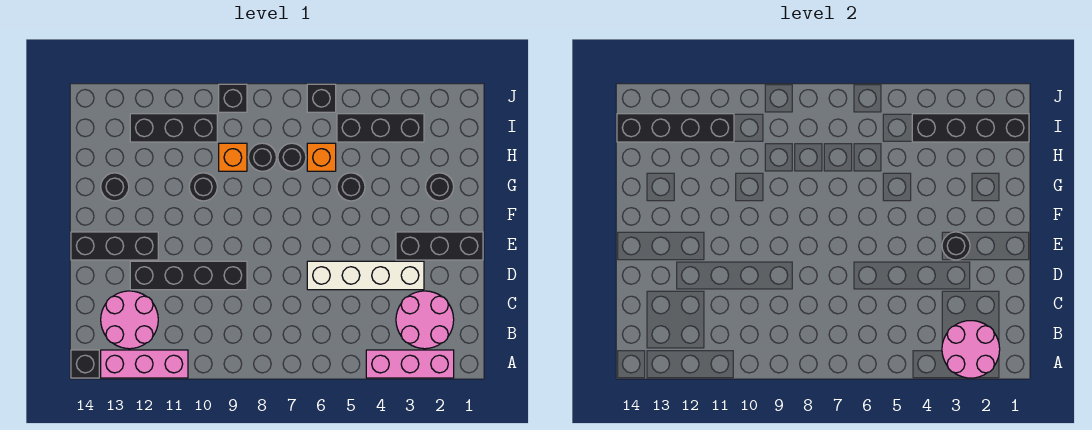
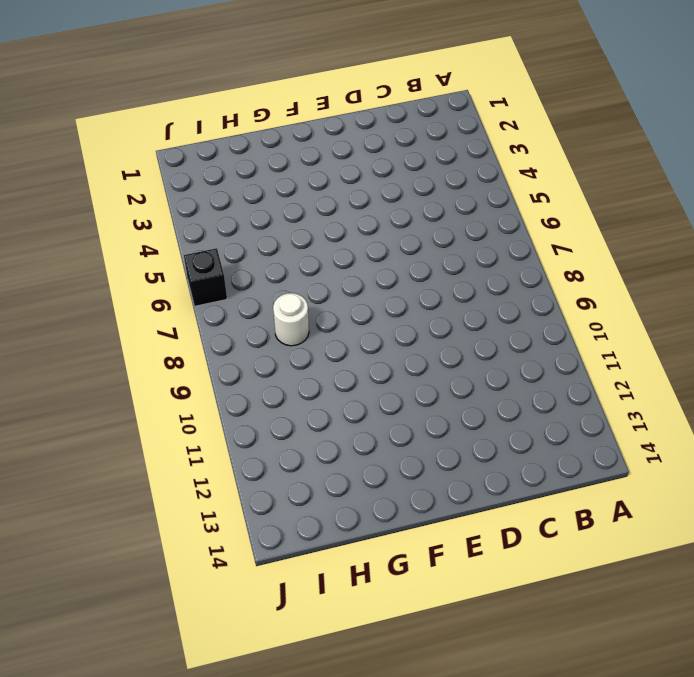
white round brick H8 level 1 -> black round brick H8 level 1
none -> pink brick A2:A4 level 1
none -> pink brick A11:A13 level 1
none -> black brick A14 level 1

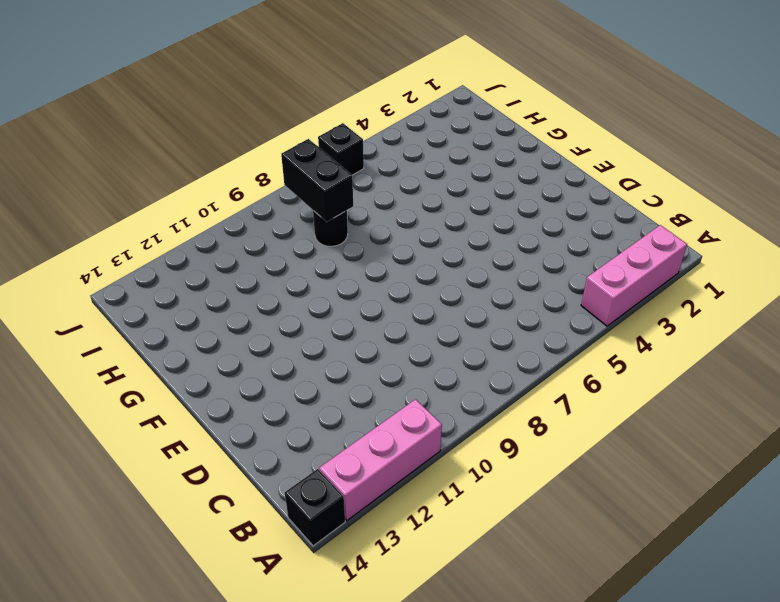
black brick H8:I8 level 2 -> none
none -> pink round brick B2:C3 level 1
none -> pink round brick B12:C13 level 1
none -> white brick D3:D6 level 1

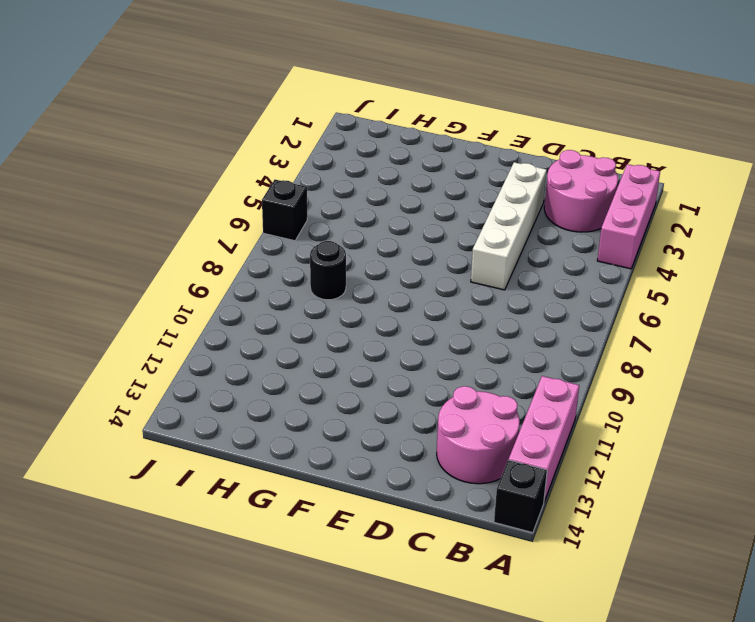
none -> black brick D9:D12 level 1
none -> black brick E1:E3 level 1
none -> black brick E12:E14 level 1

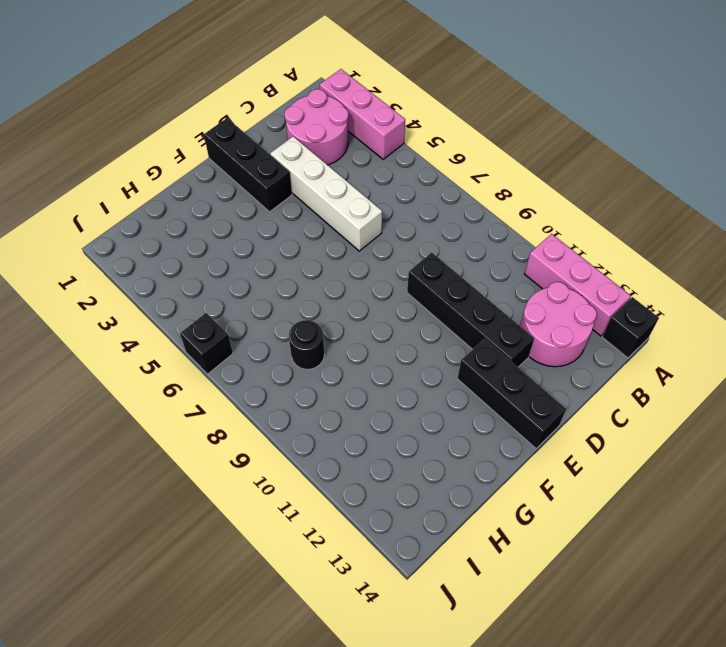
none -> black round brick G2 level 1
none -> black round brick G5 level 1
none -> black round brick G10 level 1

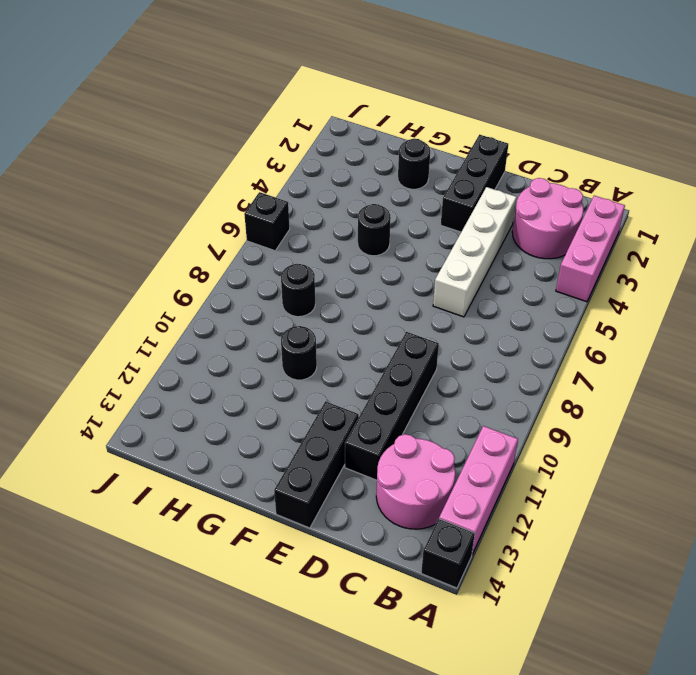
none -> black round brick G13 level 1
none -> orange brick H6 level 1
none -> black round brick H7 level 1

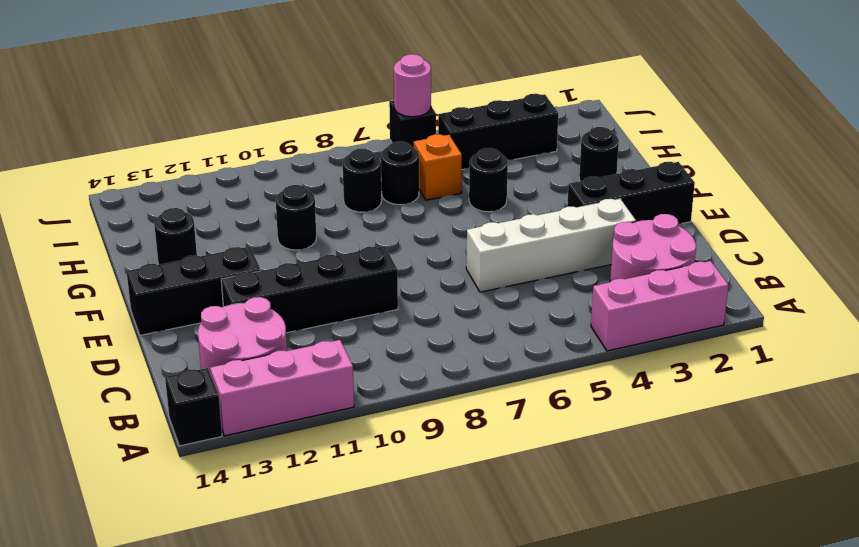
pink round brick J6 level 2 -> none
none -> orange brick H9 level 1
none -> black brick I10:I12 level 1
none -> black brick J9 level 1

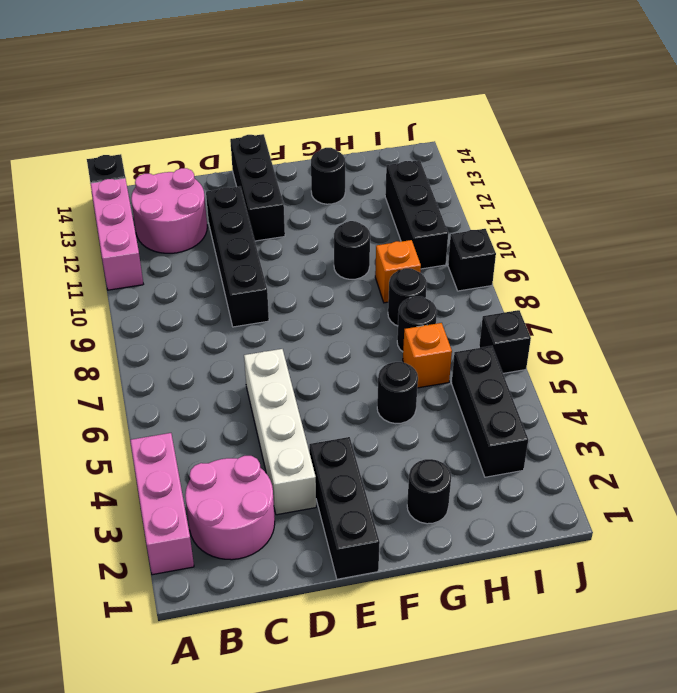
none -> pink round brick A2:B3 level 2
none -> black round brick E3 level 2
none -> black brick I1:I4 level 2

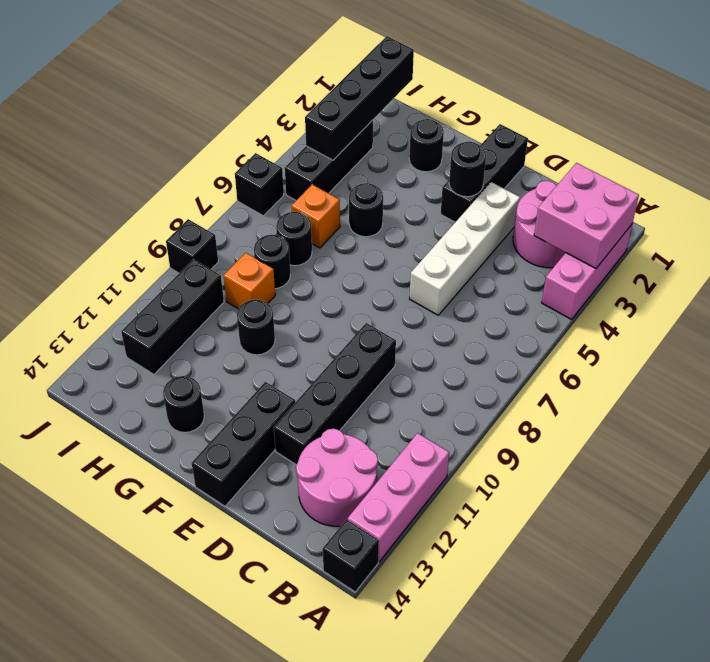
pink brick A2:B3 level 2 -> pink round brick A2:B3 level 2
none -> black brick I11:I14 level 2

